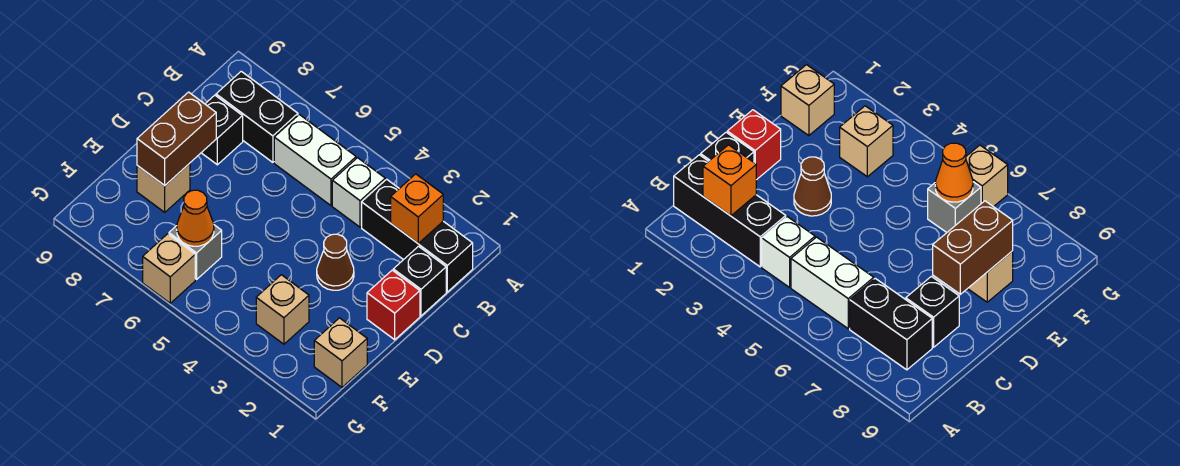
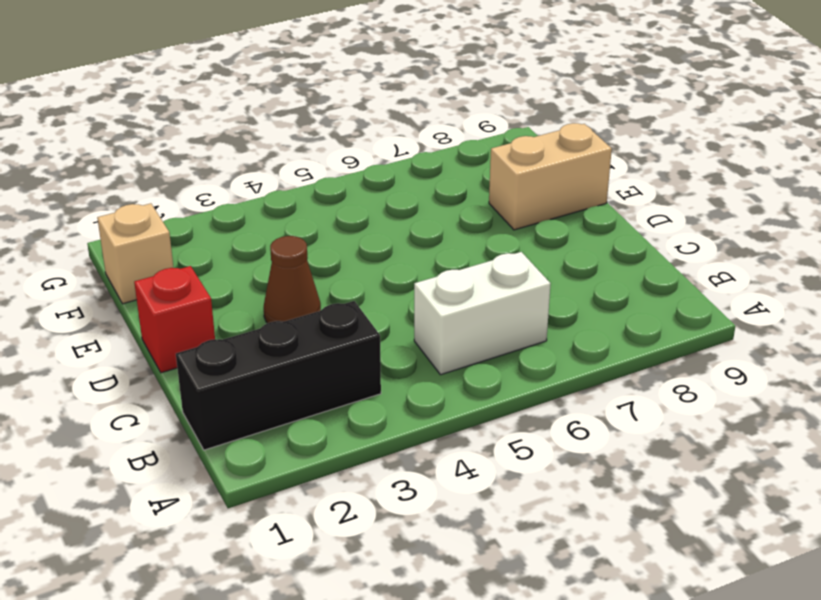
tan brick E8:E9 level 1 -> tan brick E8 level 1
none -> white brick B4 level 1
none -> black brick B7:B8 level 1
none -> black brick C1 level 1

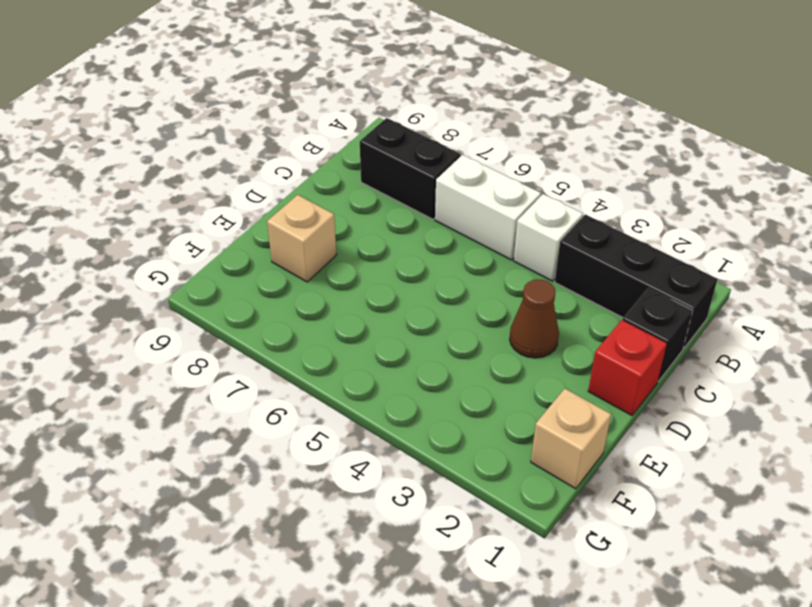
none -> black brick C8 level 1
none -> tan brick F3 level 1
none -> grey brick F6 level 1

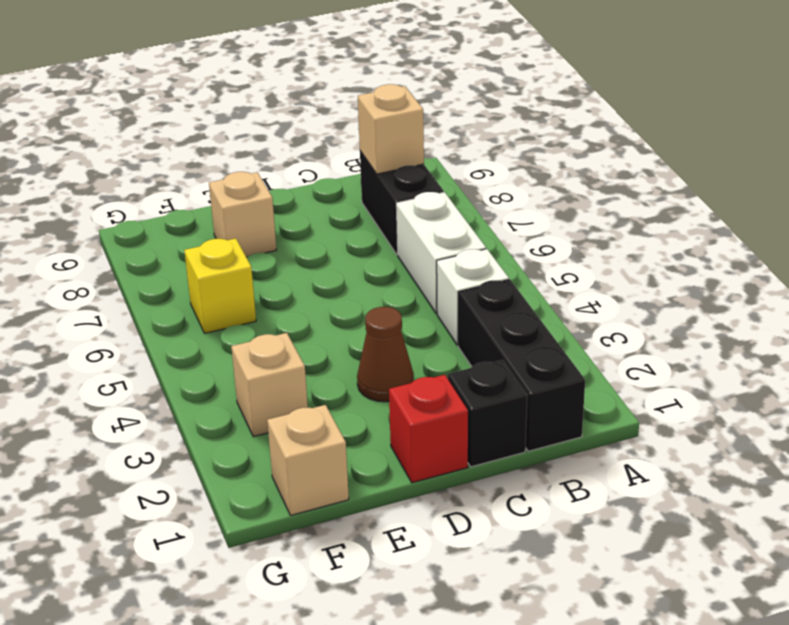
tan brick B8 level 2 -> tan brick G6 level 1
yellow brick F6 level 1 -> grey brick F6 level 1
none -> black brick C8 level 1
none -> orange brick B2 level 2
none -> brown brick D8:E8 level 2

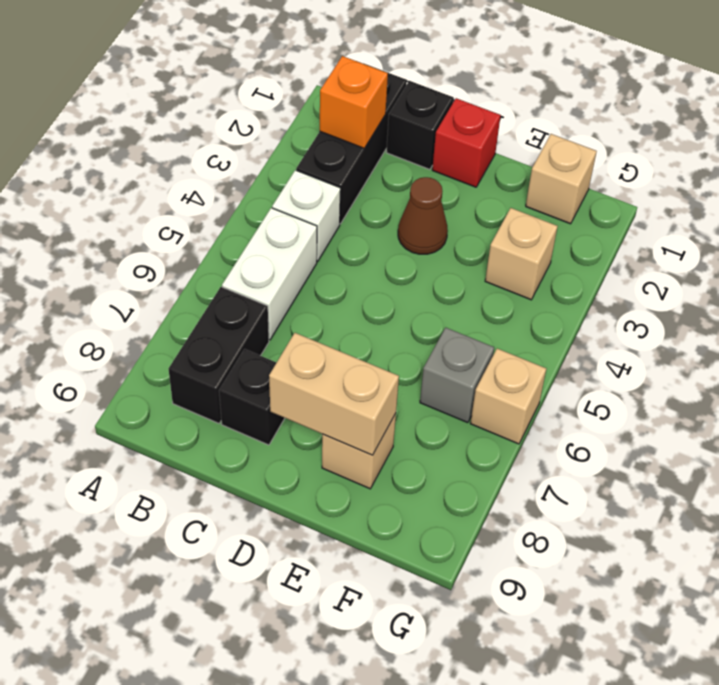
tan brick D8:E8 level 2 -> brown brick D8:E8 level 2
none -> orange cone F6 level 2

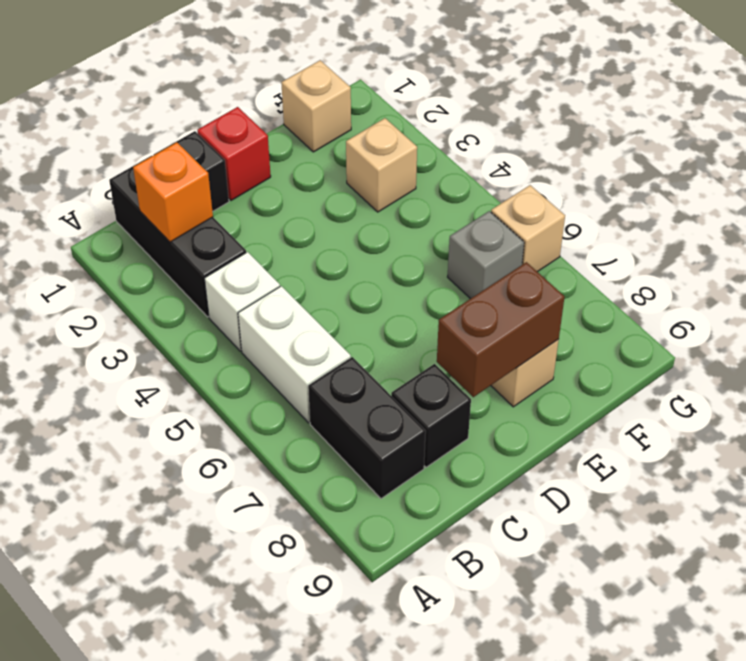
none -> brown cone D3 level 1
none -> orange cone F6 level 2

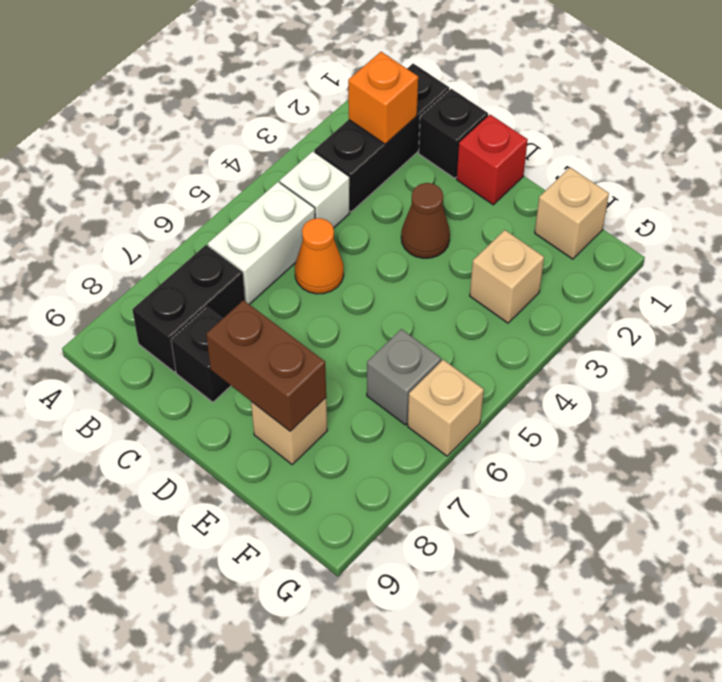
orange cone C5 level 1 -> orange cone F6 level 2

